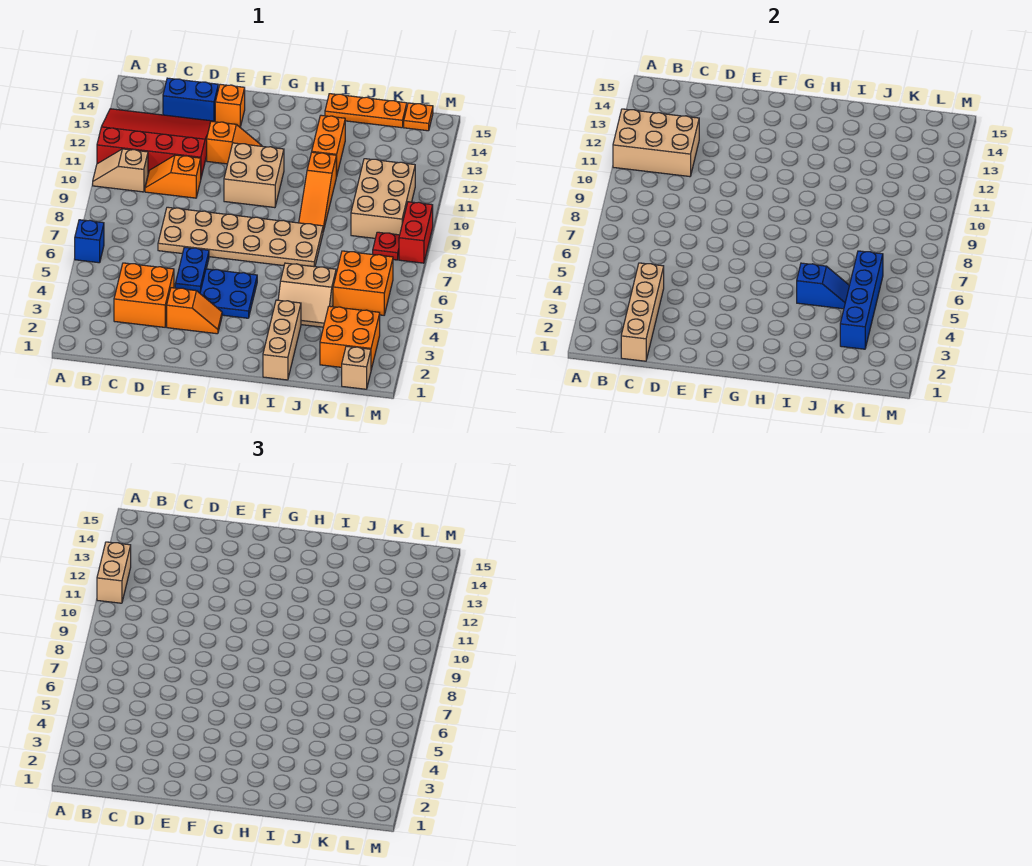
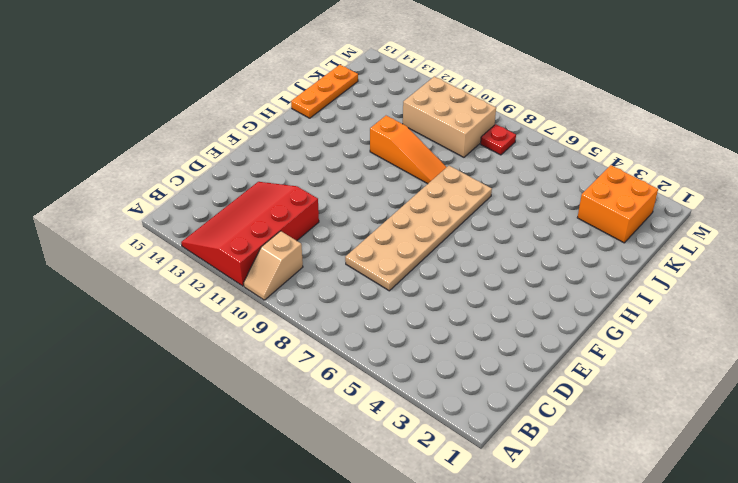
none -> blue brick A6 level 1
none -> orange brick C3:D4 level 1
none -> orange slope C10:D10 level 1 top D
none -> blue brick C14:D14 level 1

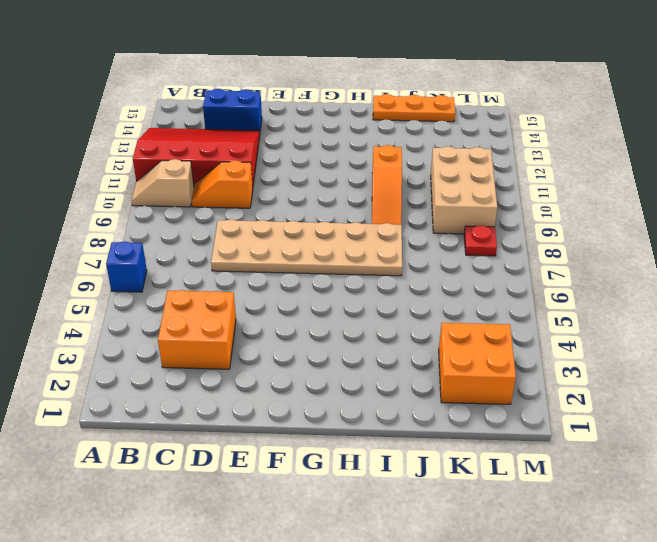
none -> orange slope E3:F3 level 1 top E
none -> blue plate E5:E6 level 1
none -> orange slope E12:F12 level 1 top E
none -> orange brick E14 level 1

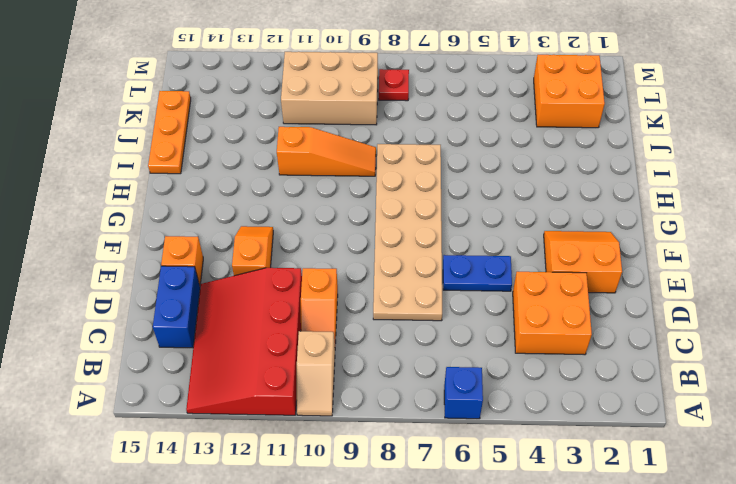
orange slope E2:F3 level 1 top E -> orange slope E3:F3 level 1 top E
none -> blue plate F4:G5 level 1
none -> tan brick F10:G11 level 1
none -> tan brick I1:I3 level 1
none -> tan slope I4:J5 level 1 top 5

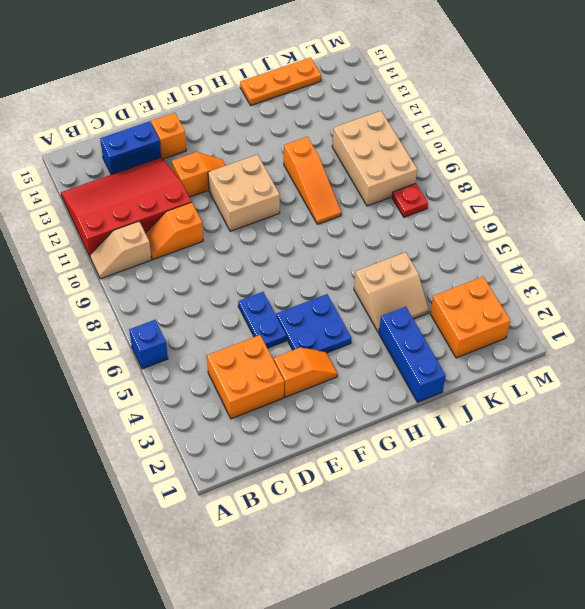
blue brick I1:I3 level 1 -> tan brick I1:I3 level 1
none -> tan plate D7:I8 level 1
none -> orange brick I12:I13 level 1
none -> orange brick K5:L6 level 1
none -> tan brick L1 level 1

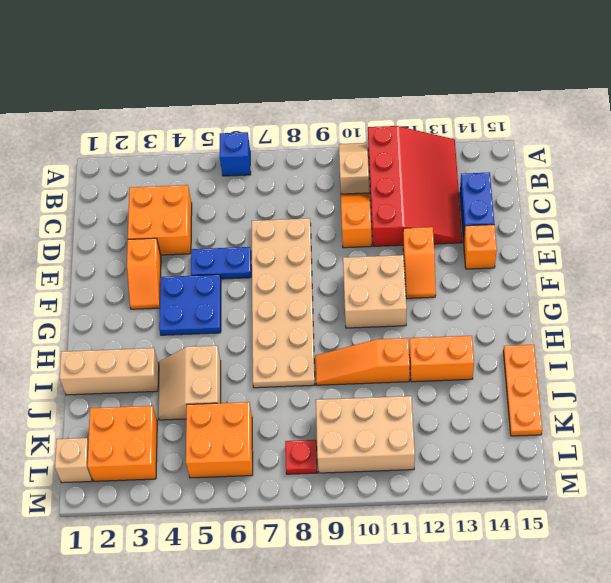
none -> orange plate L15 level 1
none -> red brick M8:M9 level 1
none -> tan brick A11:C12 level 2
none -> tan brick C1:C4 level 2

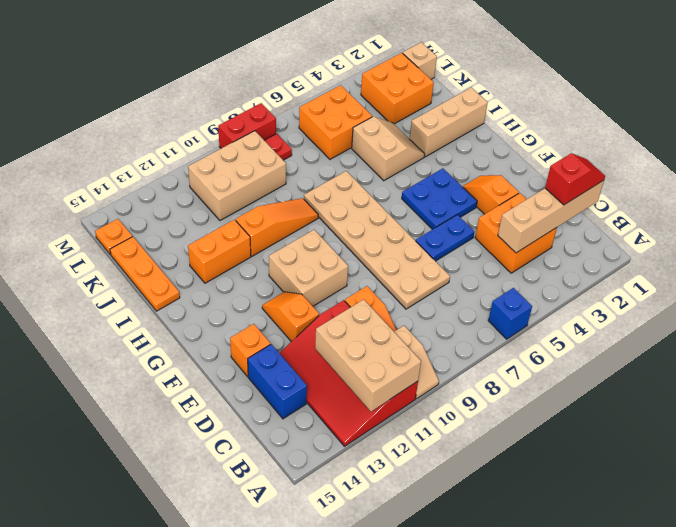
red slope C1:C2 level 3 top 2 -> none
none -> blue slope I5:J5 level 2 top I
none -> blue brick K3:K6 level 2
none -> tan brick A11:A12 level 3

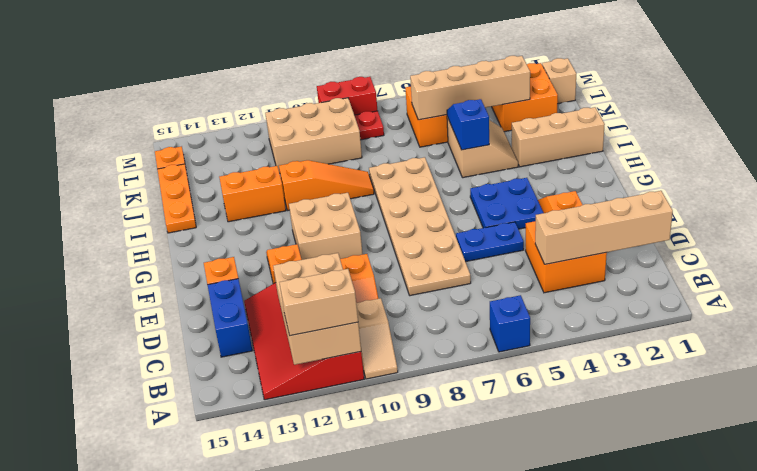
tan brick K3:K6 level 2 -> blue brick K3:K6 level 2

